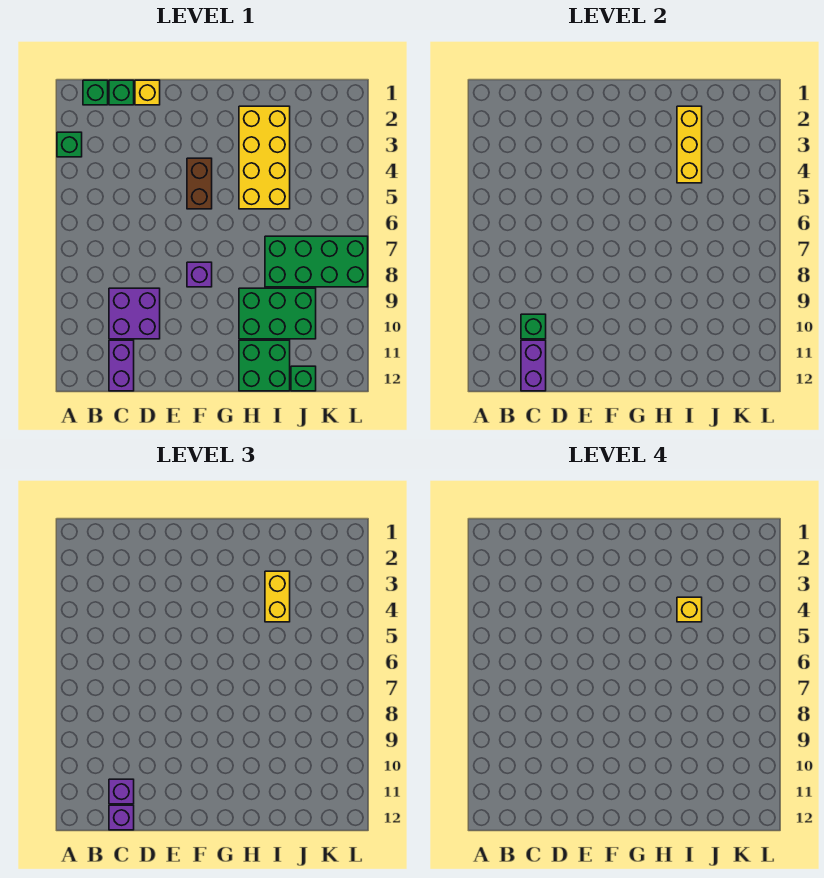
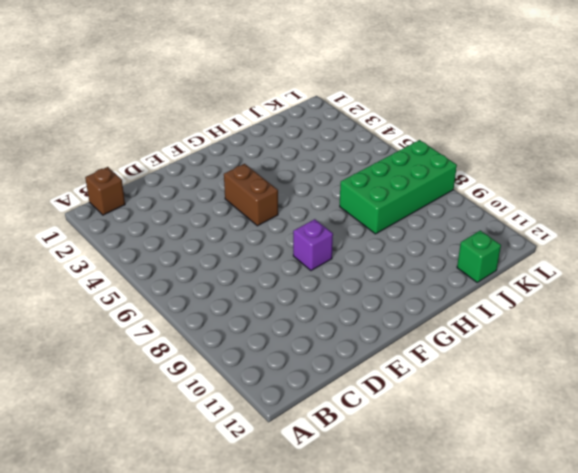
brown brick B1 level 1 -> green brick B1 level 1
none -> green brick A3 level 1
none -> green brick C1 level 1
none -> purple brick C9:D10 level 1

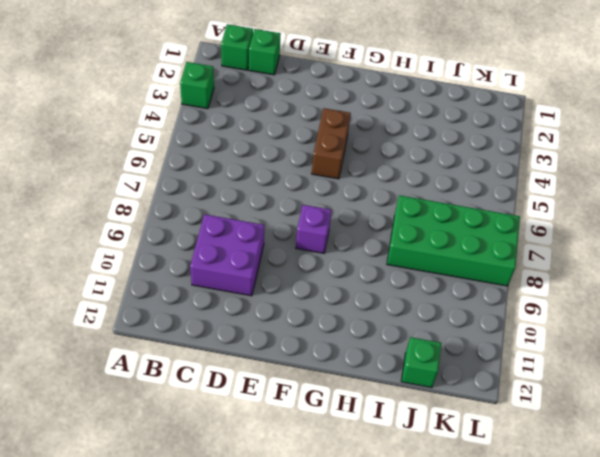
none -> purple brick C11:C12 level 1
none -> yellow brick D1 level 1
none -> yellow brick H2:I5 level 1

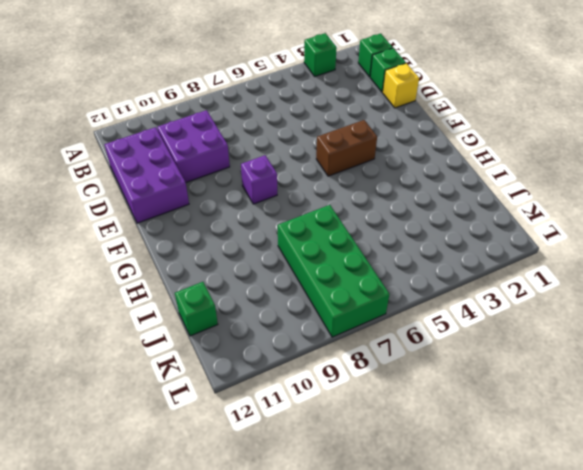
purple brick C11:E12 level 1 -> purple brick C11:C12 level 1
none -> yellow brick H2:I5 level 1
none -> green brick H9:J10 level 1
none -> green brick H11:I12 level 1

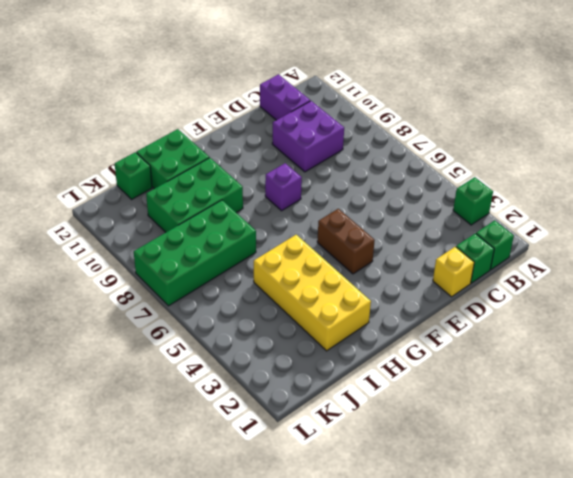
none -> green brick C10 level 2
none -> purple brick C11:C12 level 2
none -> yellow brick I2:I4 level 2

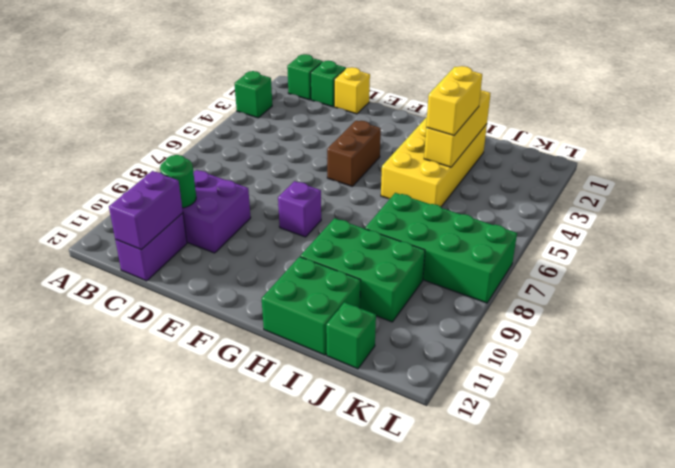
green round brick C10 level 2 -> green brick C10 level 2
none -> purple brick C11 level 3
none -> purple brick C12 level 3
none -> yellow brick I4 level 4

